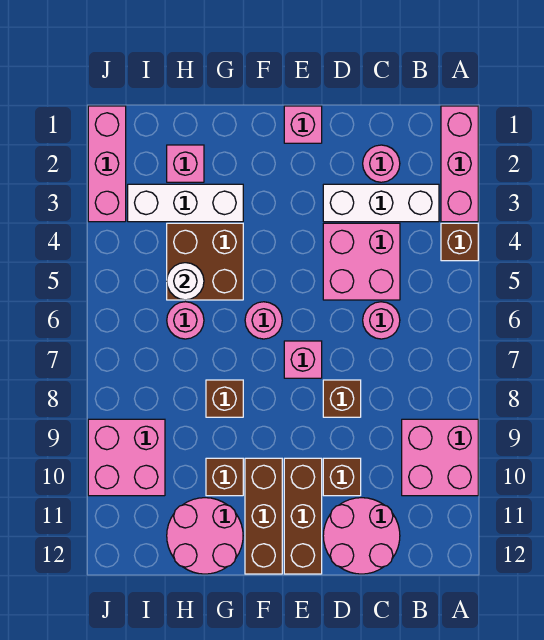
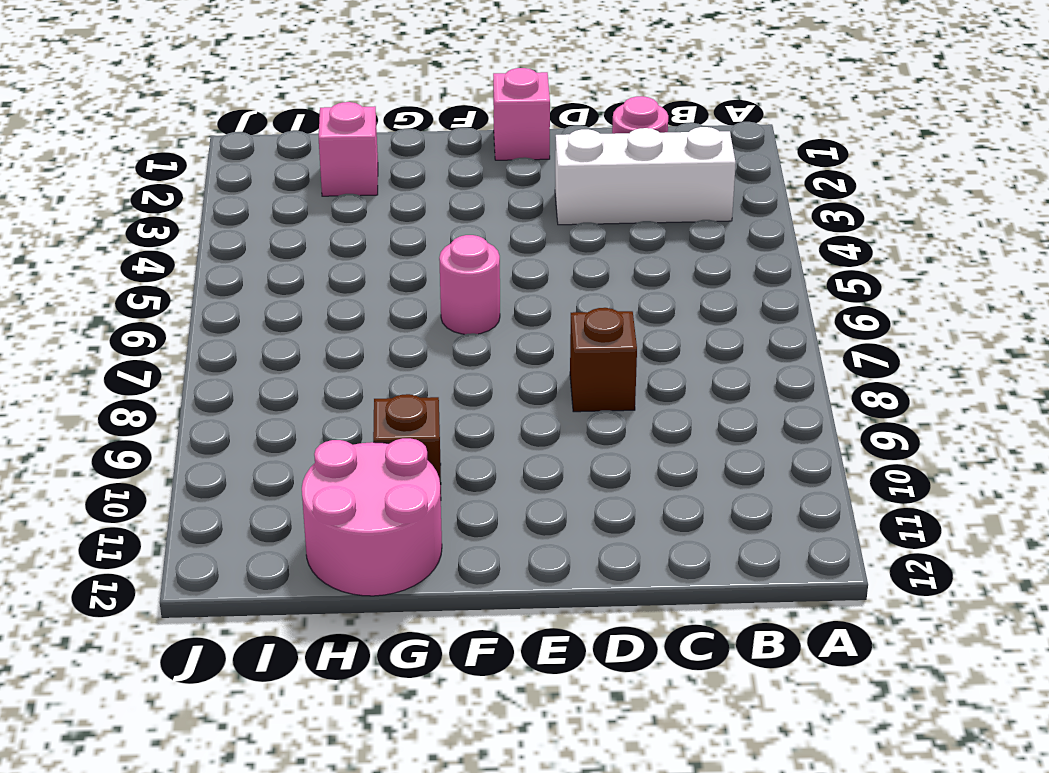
none -> pink brick A1:A3 level 1
none -> brown brick A4 level 1
none -> pink brick A9:B10 level 1

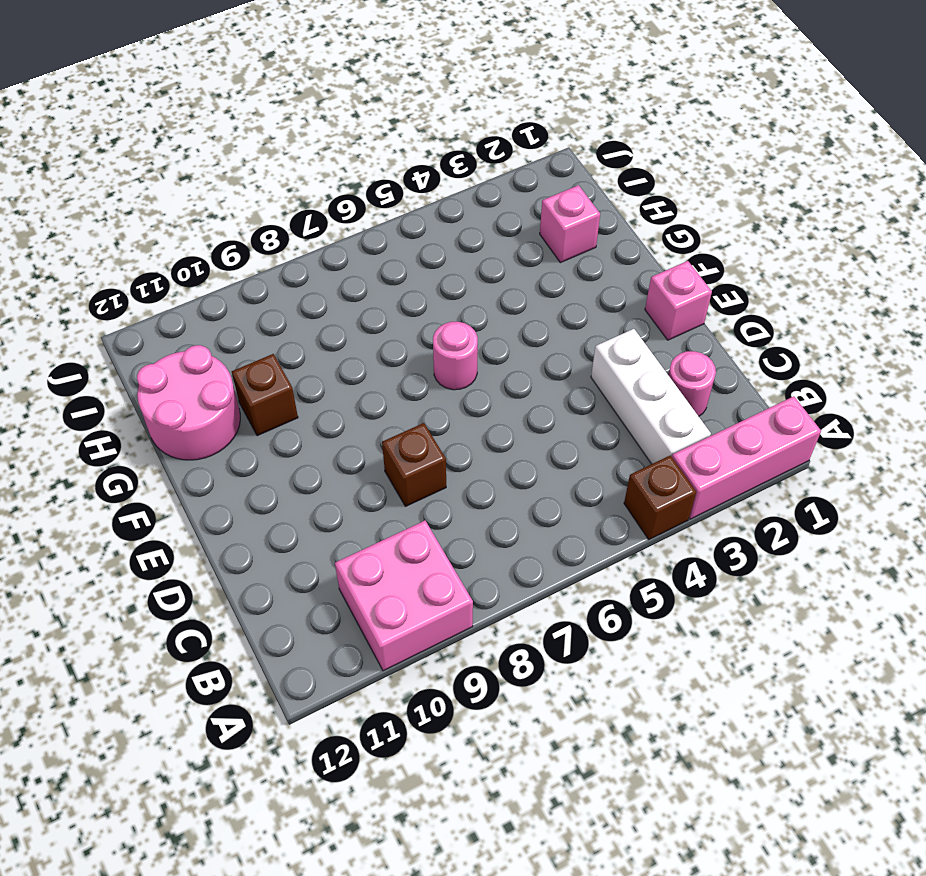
none -> pink brick C4:D5 level 1
none -> pink round brick C6 level 1
none -> pink round brick C11:D12 level 1

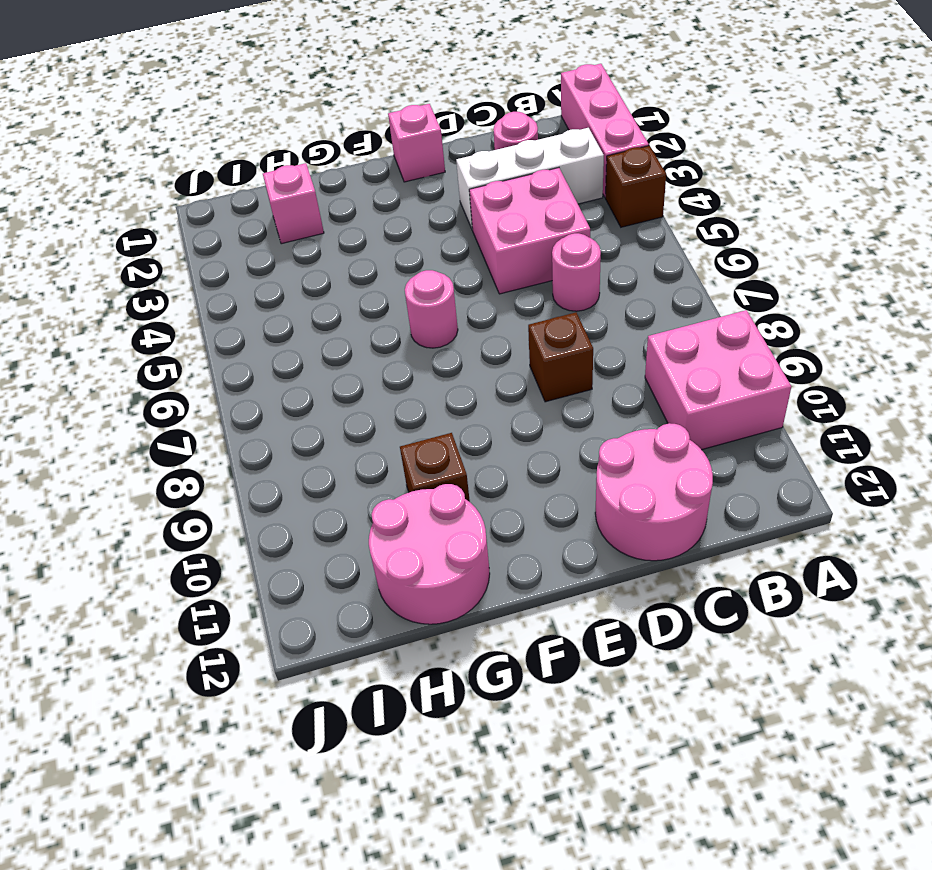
none -> brown brick D10 level 1
none -> pink brick E7 level 1
none -> brown brick E10:E12 level 1

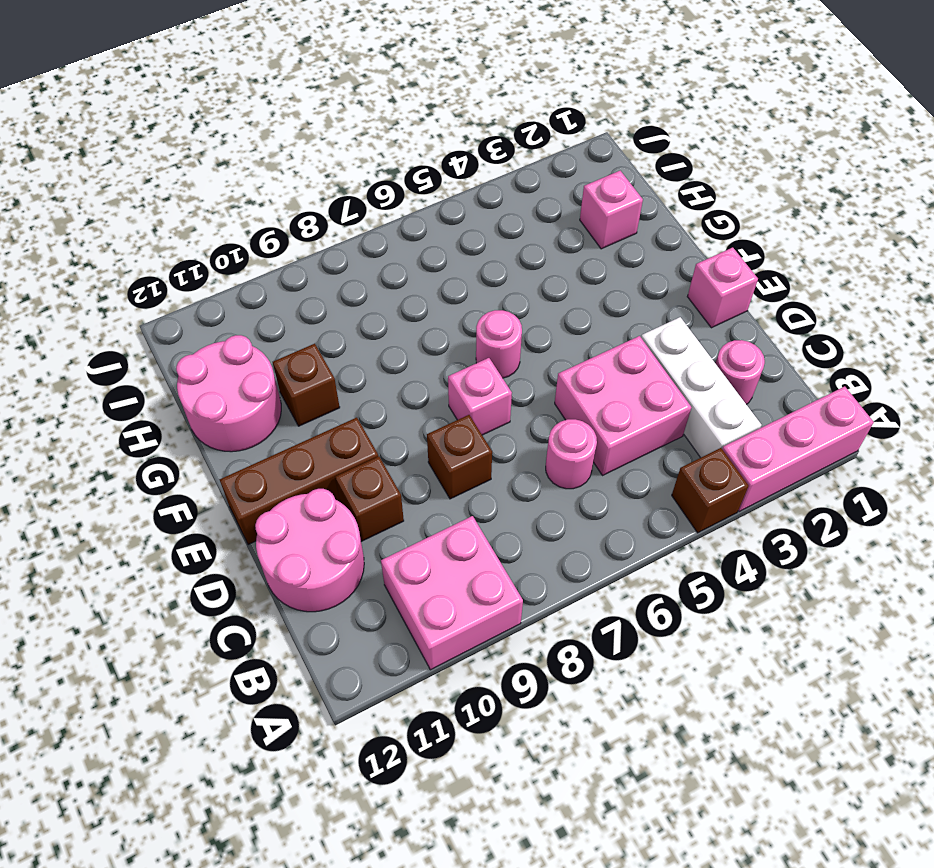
none -> brown brick F10:F12 level 1
none -> white brick G3:I3 level 1
none -> brown brick G4:H5 level 1

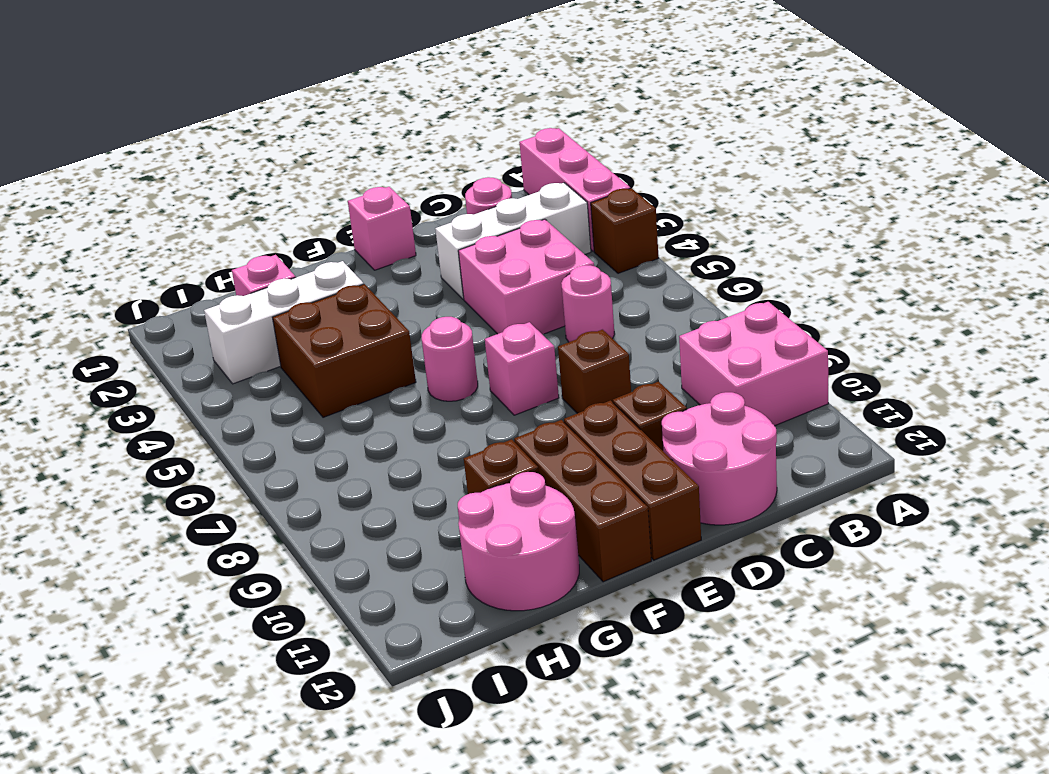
none -> brown brick G8 level 1
none -> pink round brick H6 level 1
none -> pink brick I9:J10 level 1

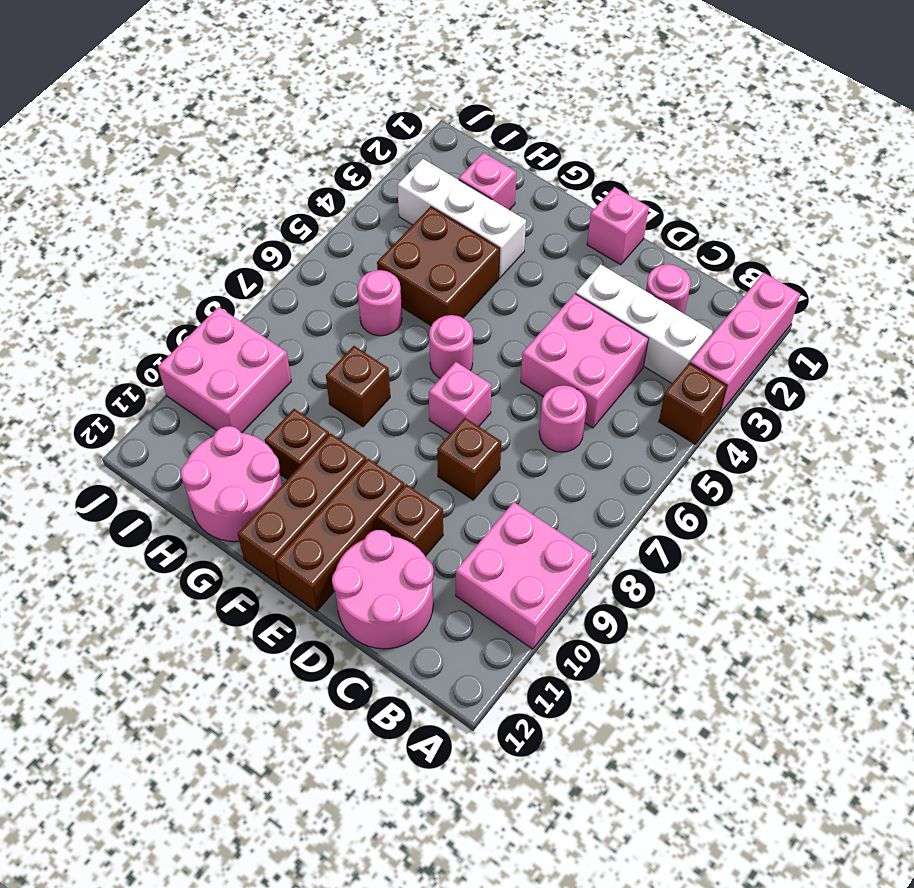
none -> pink brick J1:J3 level 1
none -> white round brick H5 level 2

